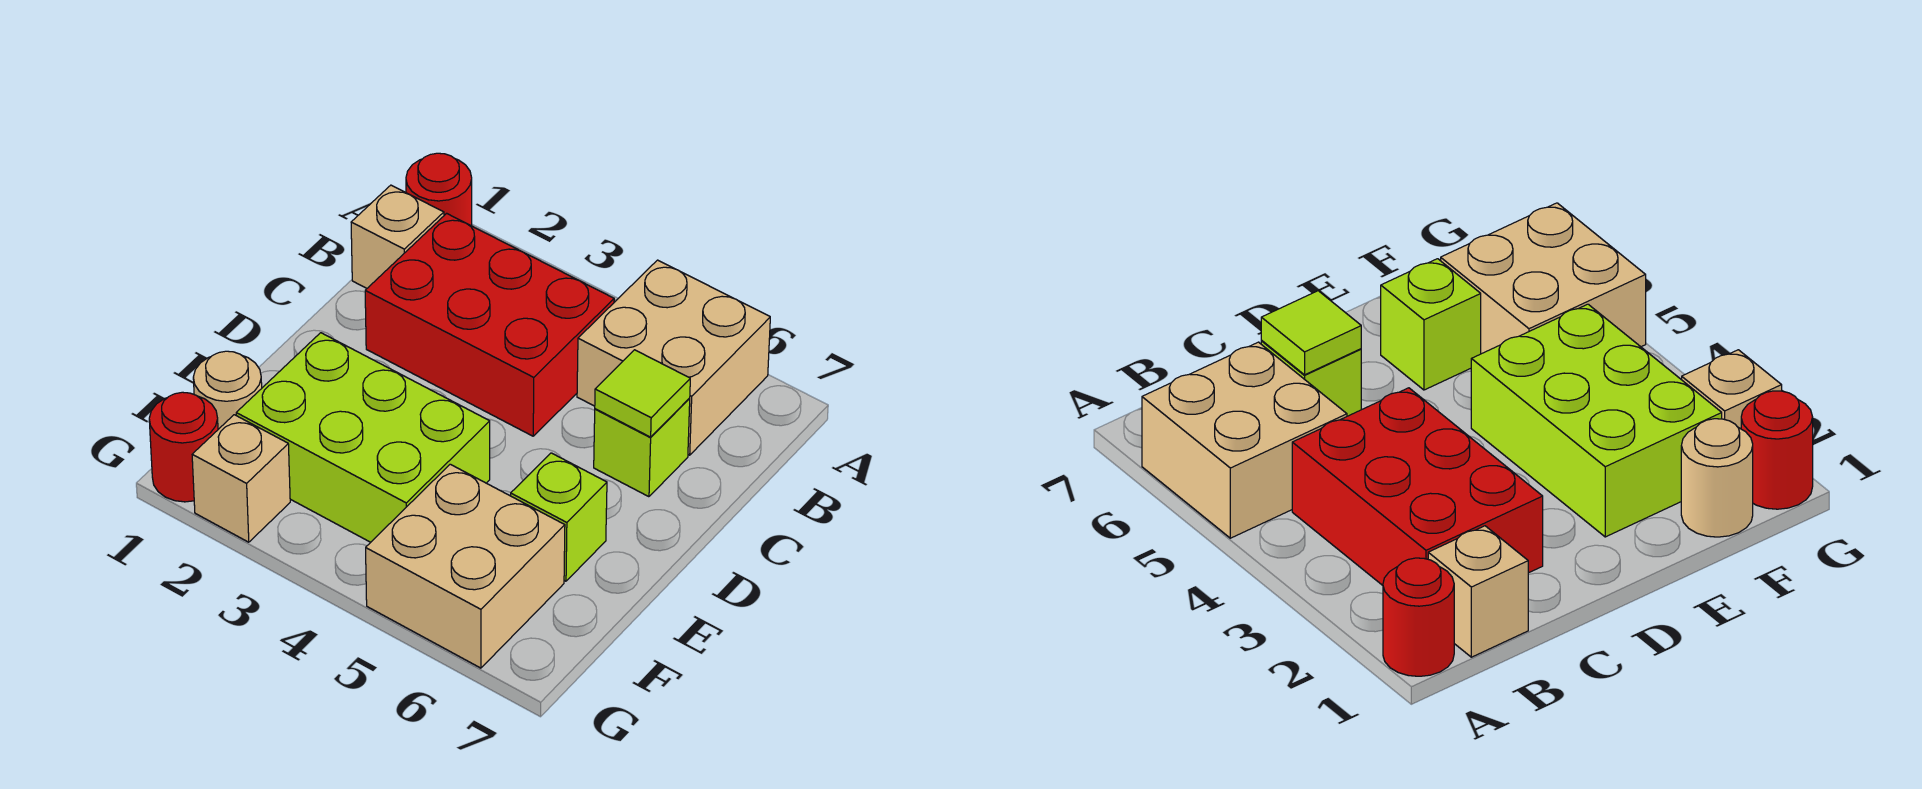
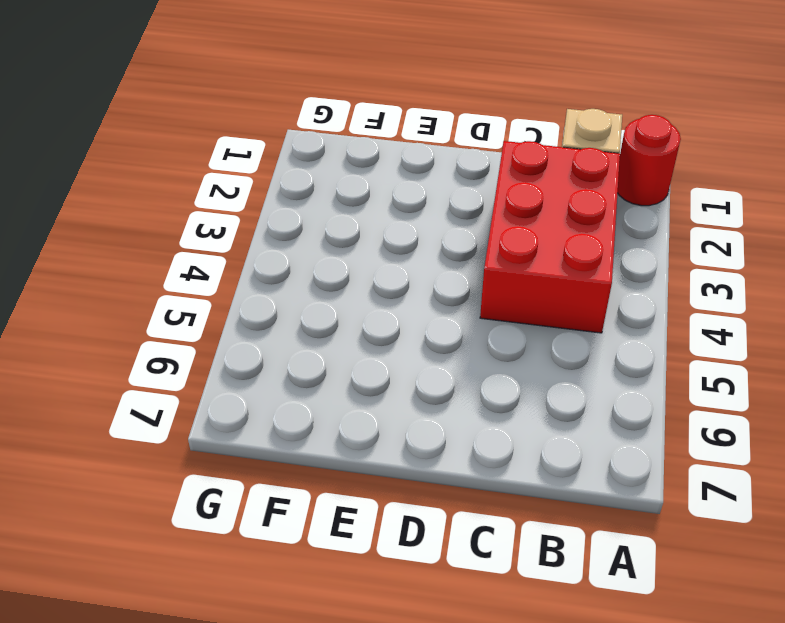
none -> tan brick A5:B6 level 1
none -> lime brick C6 level 1
none -> lime brick E2:F4 level 1

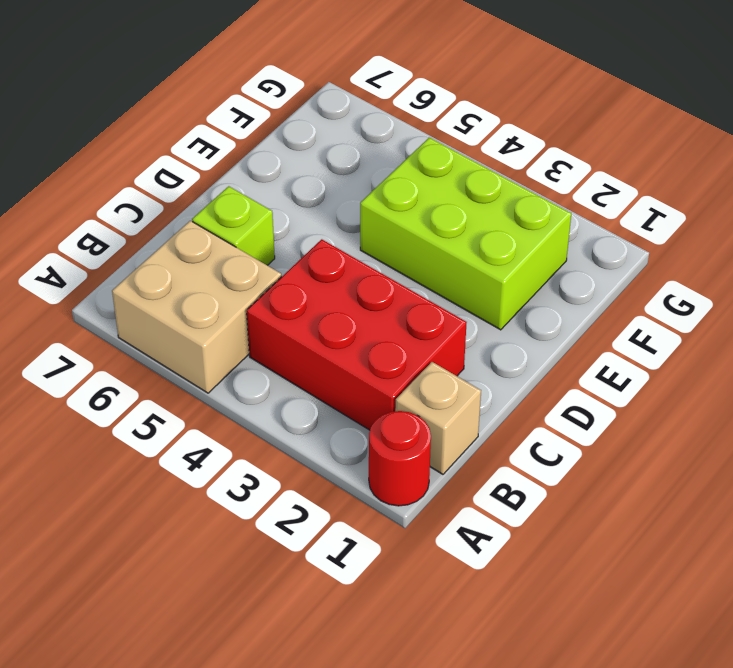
none -> lime brick E6 level 1
none -> tan round brick F1 level 1
none -> tan brick F5:G6 level 1

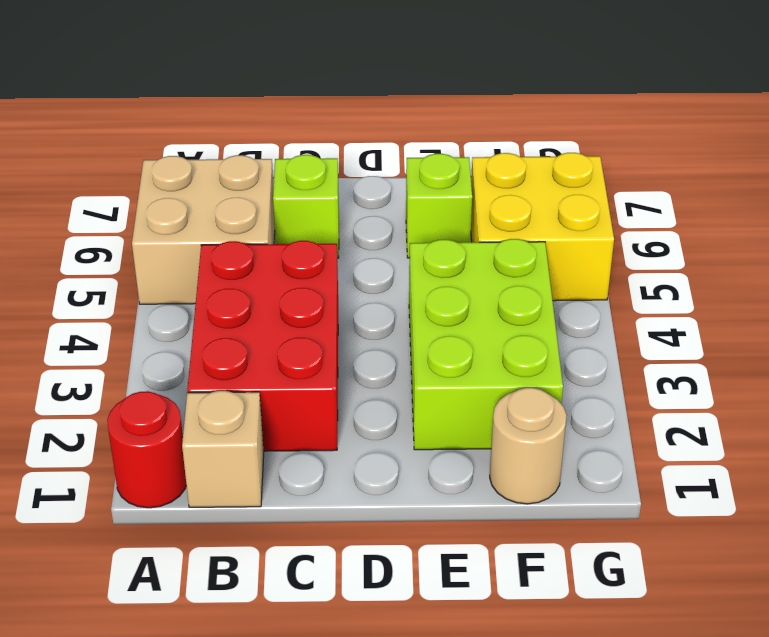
yellow brick F5:G6 level 1 -> tan brick F5:G6 level 1
none -> red round brick G1 level 1
none -> tan brick G2 level 1
none -> lime tile C6 level 2

